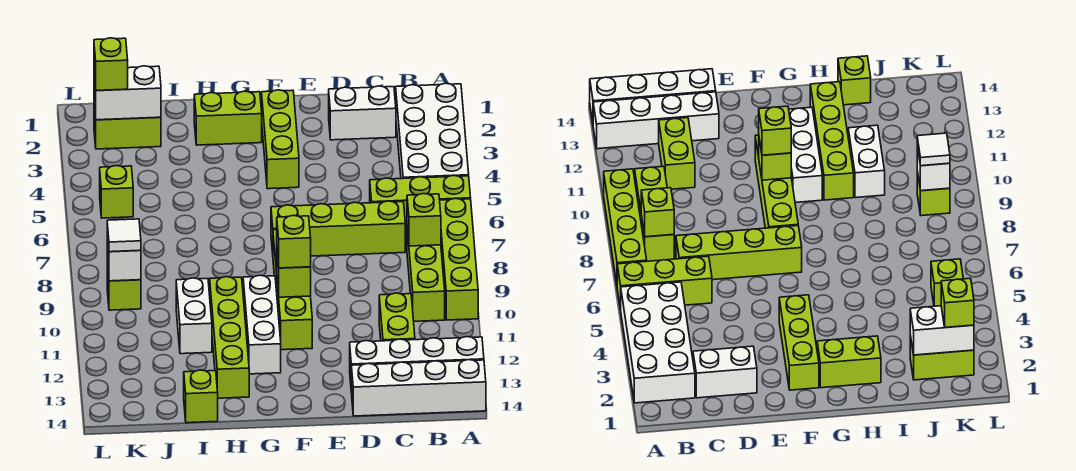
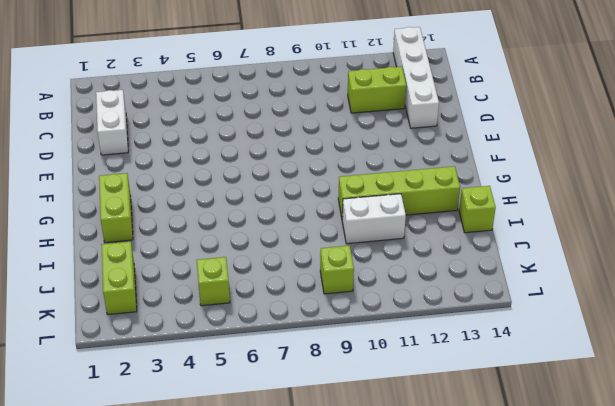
none -> white brick A2:B5 level 1
none -> lime brick A6:C6 level 1
none -> lime brick A7:A10 level 1

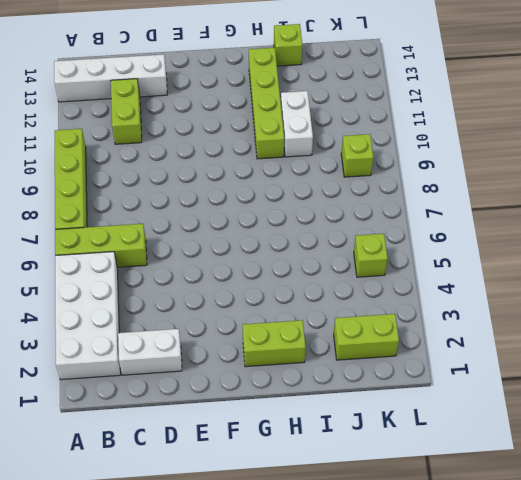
none -> white brick A14:D14 level 1
none -> lime brick B8:B10 level 1
none -> lime brick C7:F7 level 1

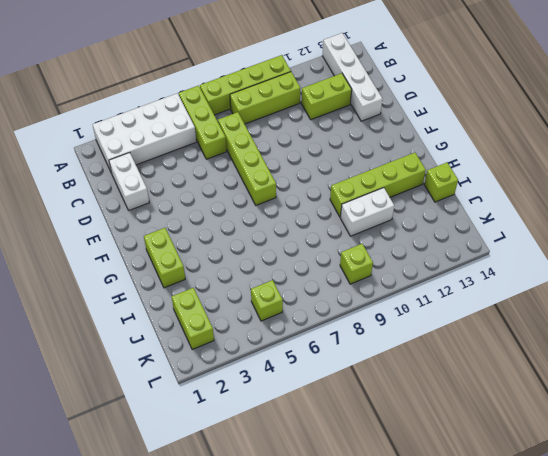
none -> white brick A14:D14 level 1
none -> lime brick F2:F4 level 1
none -> lime brick F8:F11 level 1

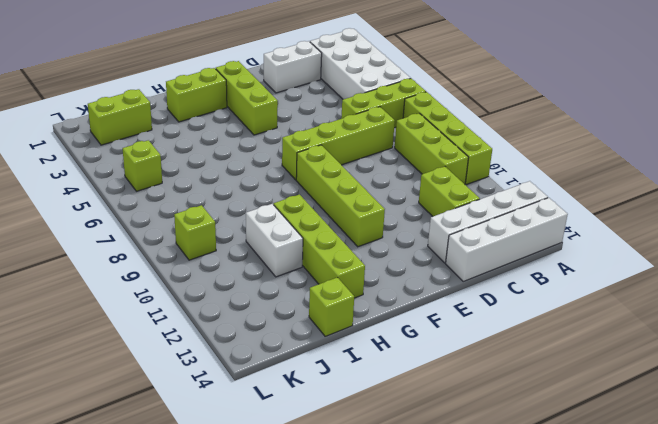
none -> white brick G10:G12 level 1
none -> lime brick B8 level 2
none -> lime brick F10 level 2

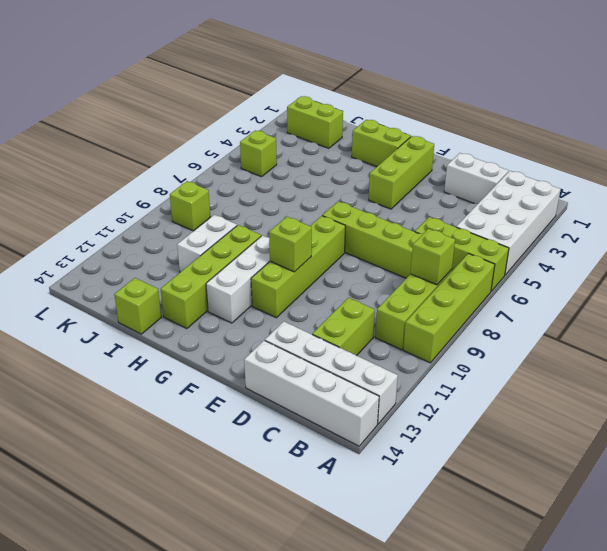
none -> white brick J2:K2 level 2
none -> white brick K9 level 2
none -> lime brick F10 level 3

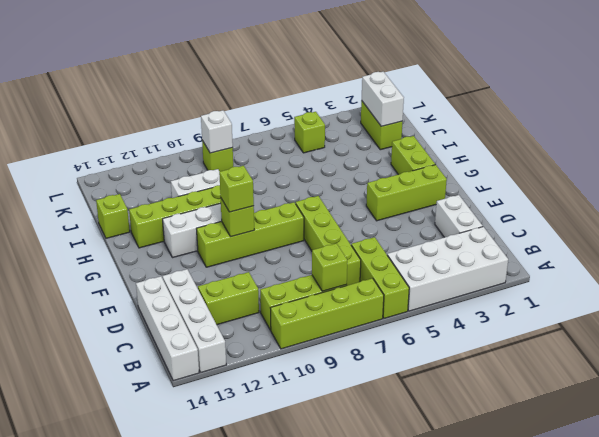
none -> lime brick K2 level 3
none -> white tile K9 level 3

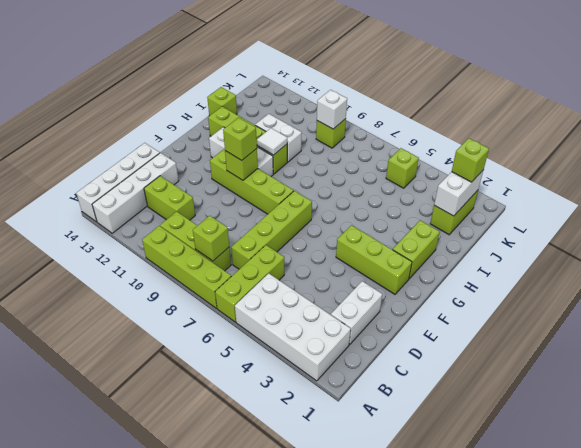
white tile H10 level 2 -> white tile K9 level 3

